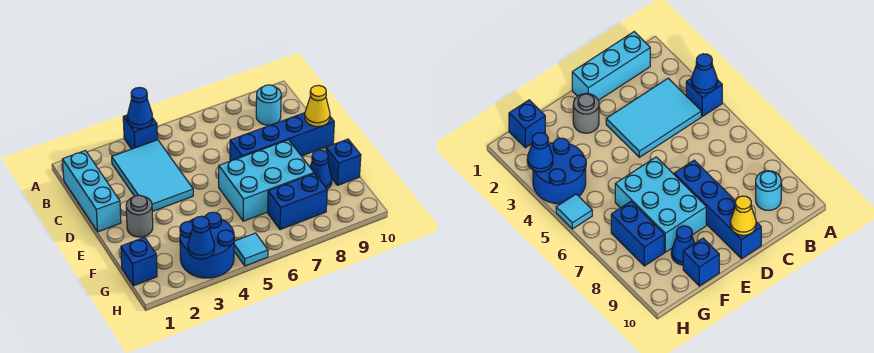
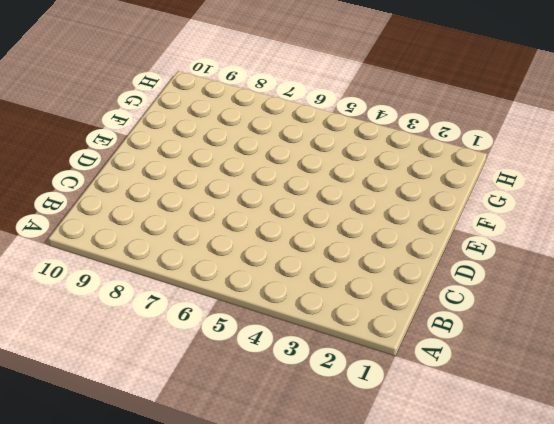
none -> blue brick A4 level 1
none -> cyan brick B1:D1 level 1
none -> cyan tile B3:D4 level 1

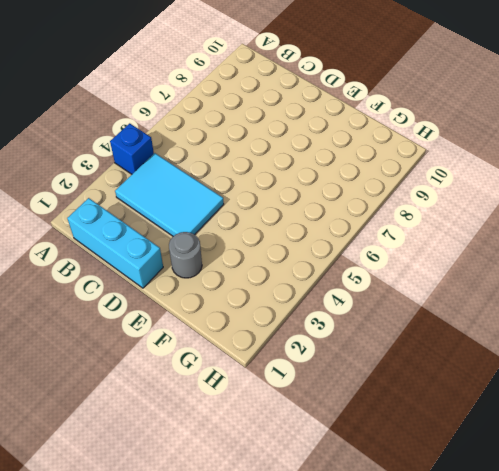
none -> cyan round brick B9 level 1
none -> blue brick D7:D10 level 1
none -> cyan brick E6:F8 level 1

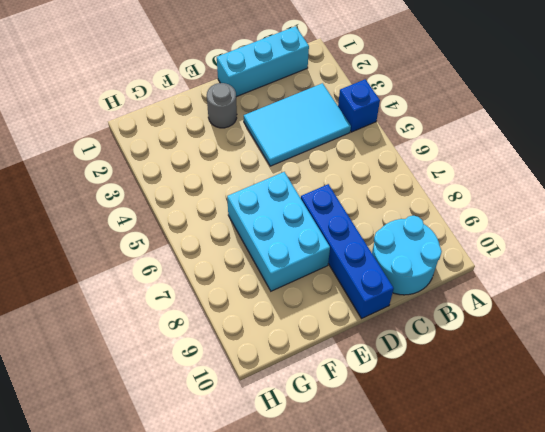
cyan round brick B9:C10 level 1 -> cyan round brick B9 level 1
none -> blue cone F9 level 1
none -> blue brick F10 level 1
none -> blue brick G1 level 1

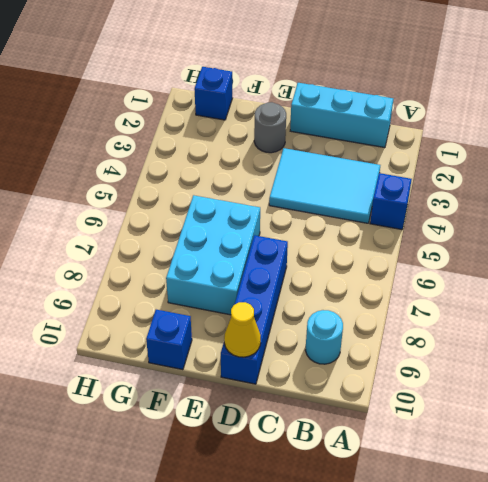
none -> blue cone F9 level 1
none -> blue round brick G3:H4 level 1
none -> blue brick G7:G8 level 1

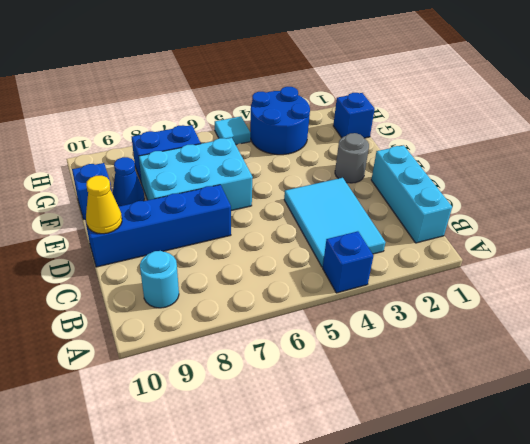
none -> blue cone A4 level 2
none -> blue cone H3 level 2

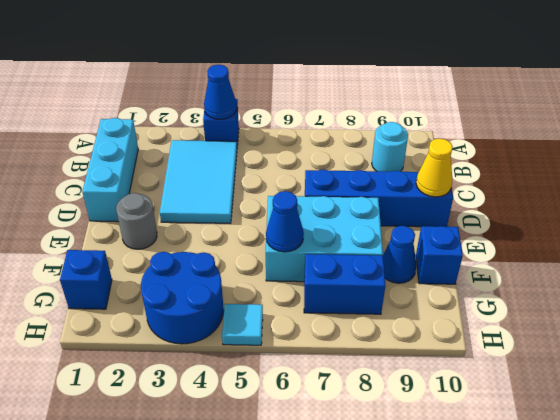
blue cone F6 level 2 -> blue cone H3 level 2

